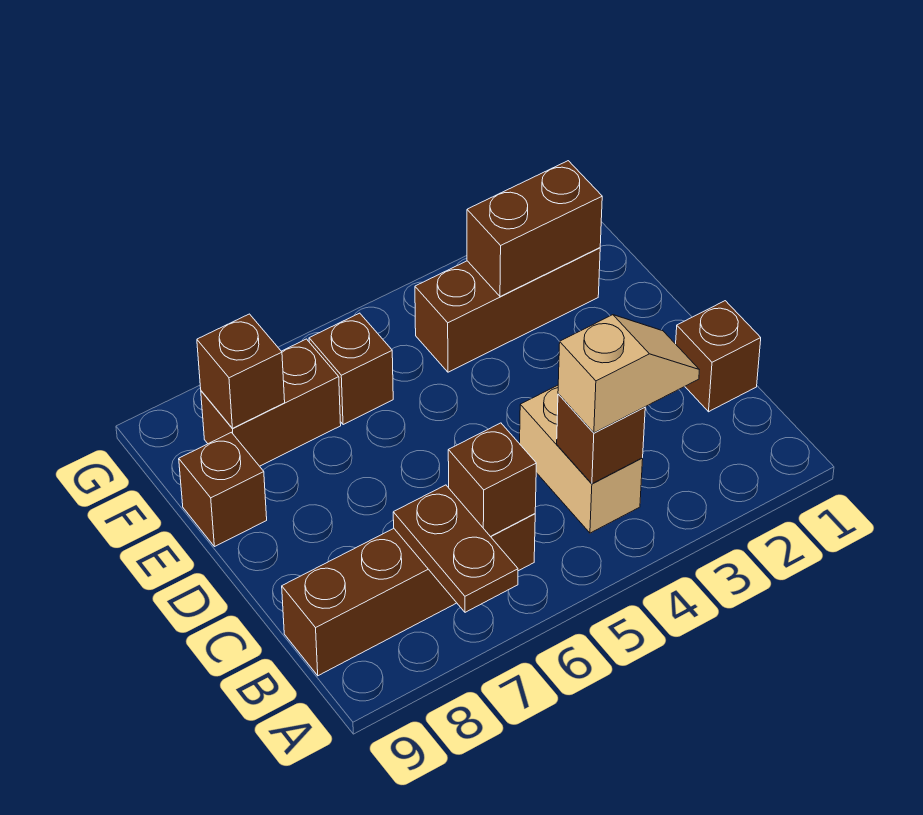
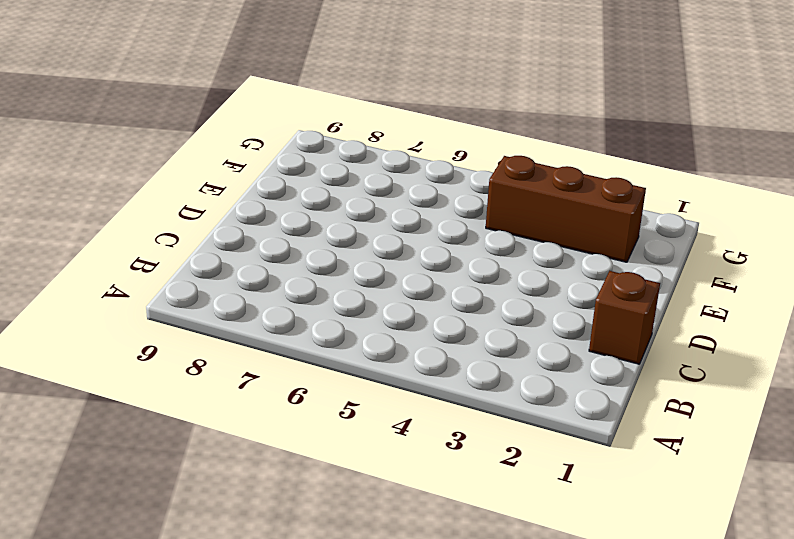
none -> tan brick B4:C4 level 1
none -> brown brick B6:B9 level 1
none -> brown brick E9 level 1

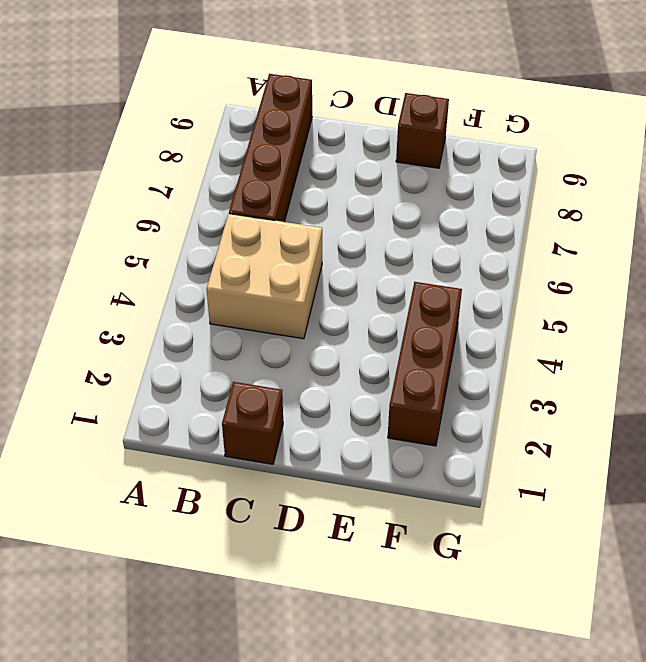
tan brick B4:C5 level 1 -> tan brick B4:C4 level 1
none -> brown brick F6 level 1
none -> brown brick F7:F8 level 1
none -> brown plate A7:B7 level 2

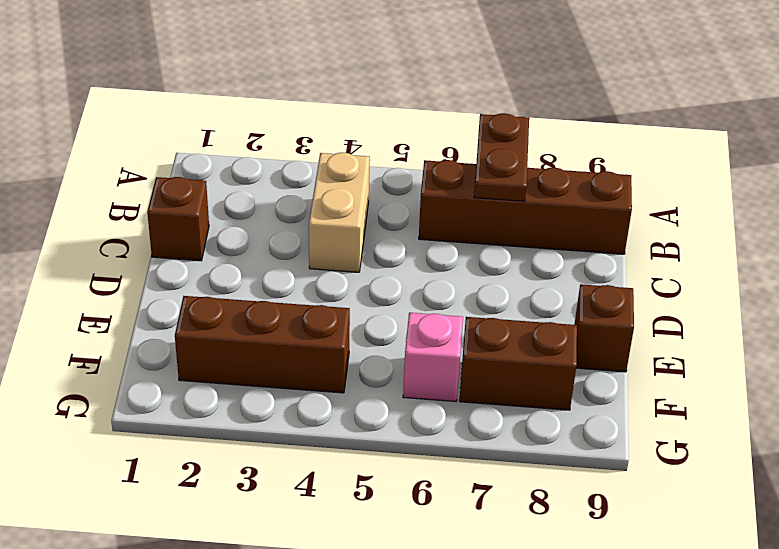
pink brick F6 level 1 -> brown brick F6 level 1
none -> brown brick B4 level 2
none -> brown brick B6 level 2
none -> brown brick F2:F3 level 2

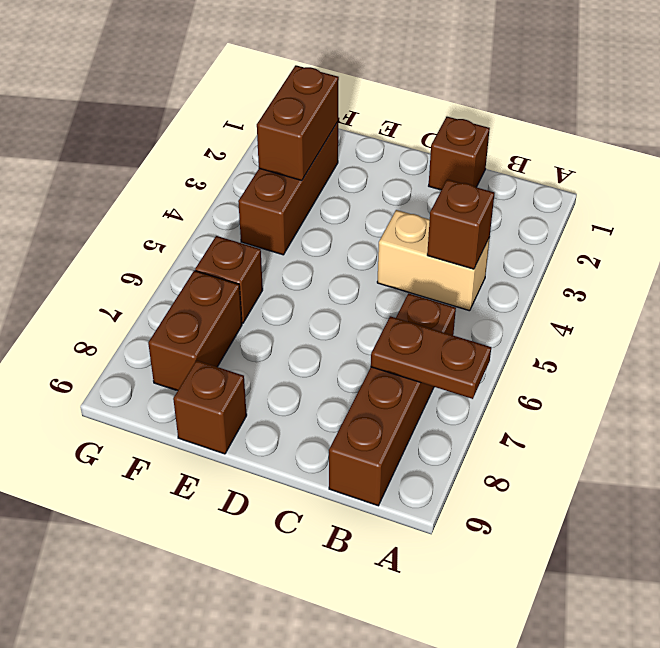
none -> brown brick B6 level 2
none -> brown brick F8 level 2
none -> tan slope B3:B4 level 3 top 4

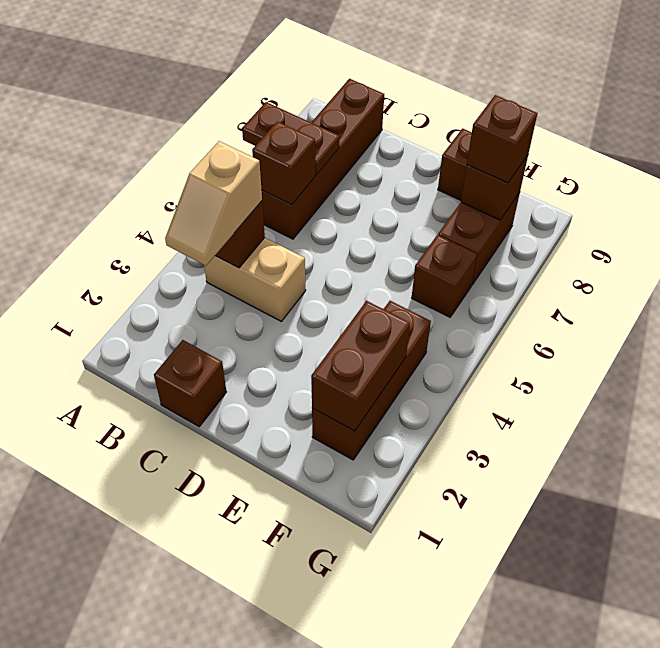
brown brick F8 level 3 -> none

